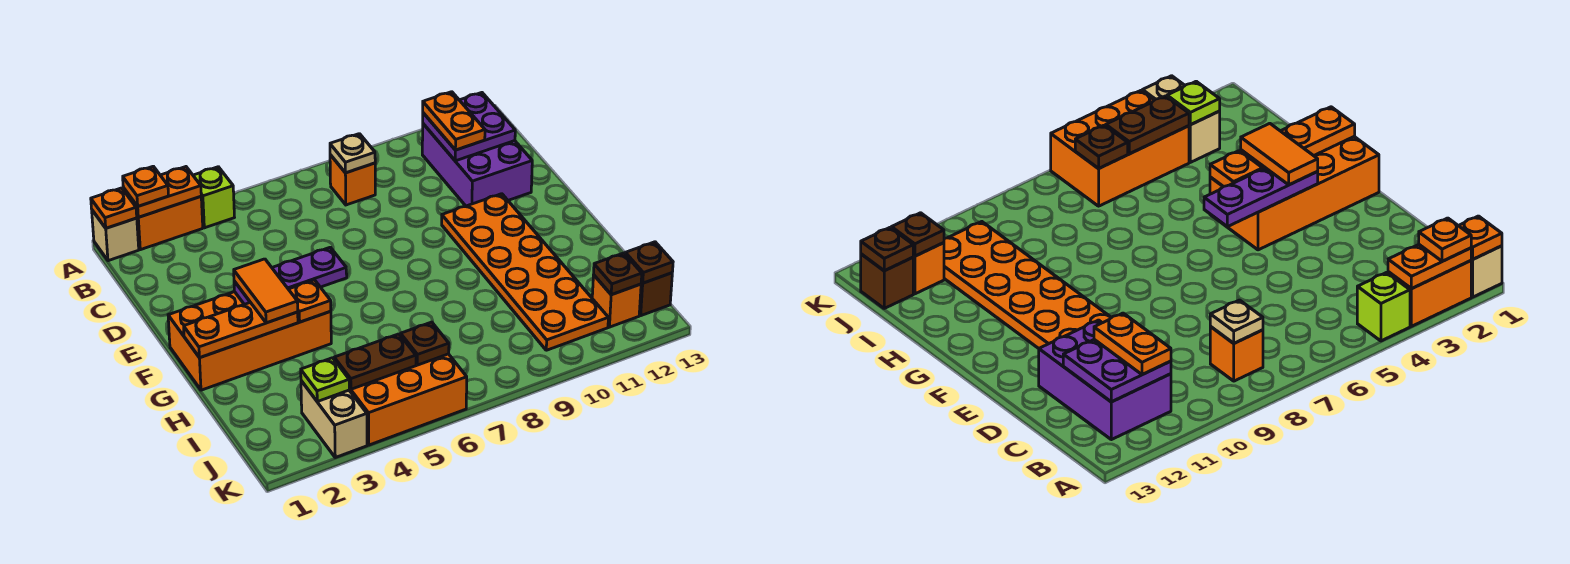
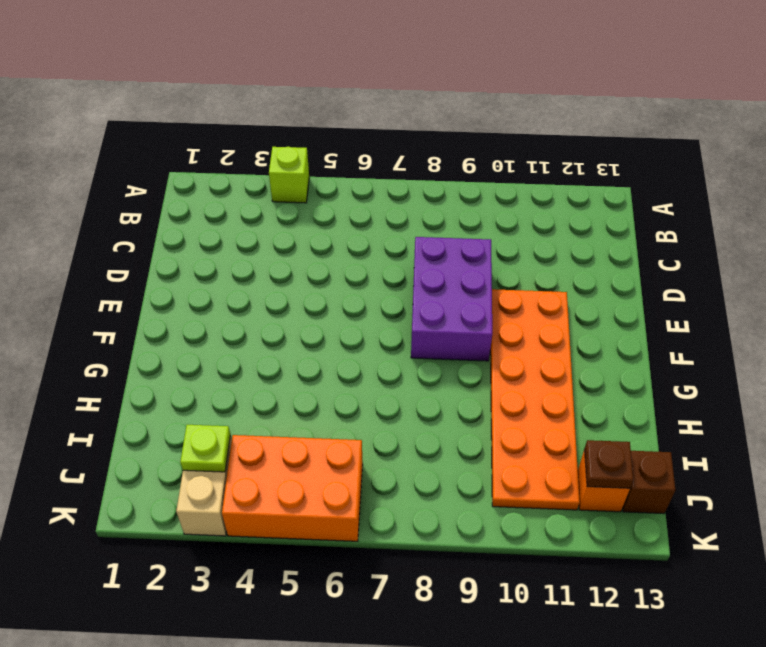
purple brick D8:F9 level 1 -> purple brick B11:D12 level 1
none -> tan brick A1 level 1
none -> orange brick A2:A3 level 1
none -> orange brick B8 level 1

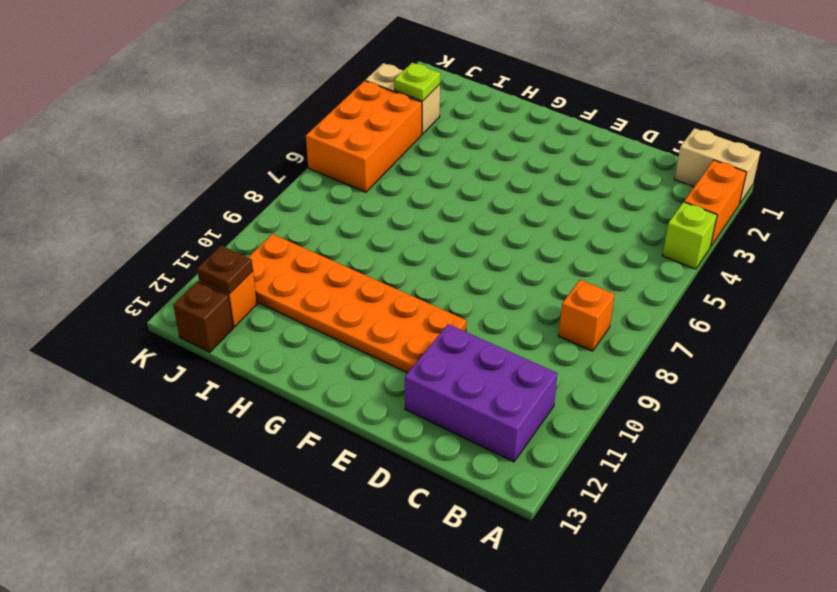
tan brick A1:B1 level 1 -> tan brick A1 level 1
none -> orange brick F1:G4 level 1
none -> orange plate A1 level 2
none -> orange plate A2:A3 level 2

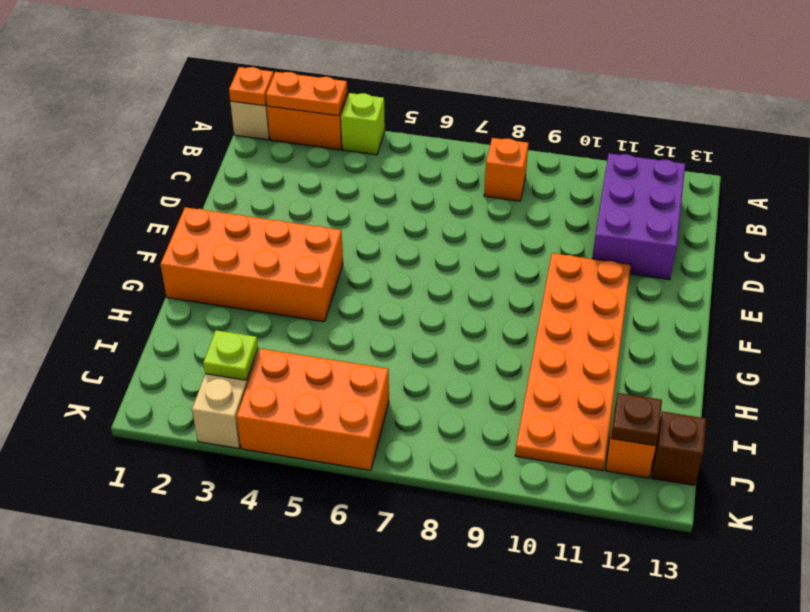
none -> tan plate B8 level 2
none -> purple plate B11:C12 level 2
none -> purple plate F3:F5 level 2

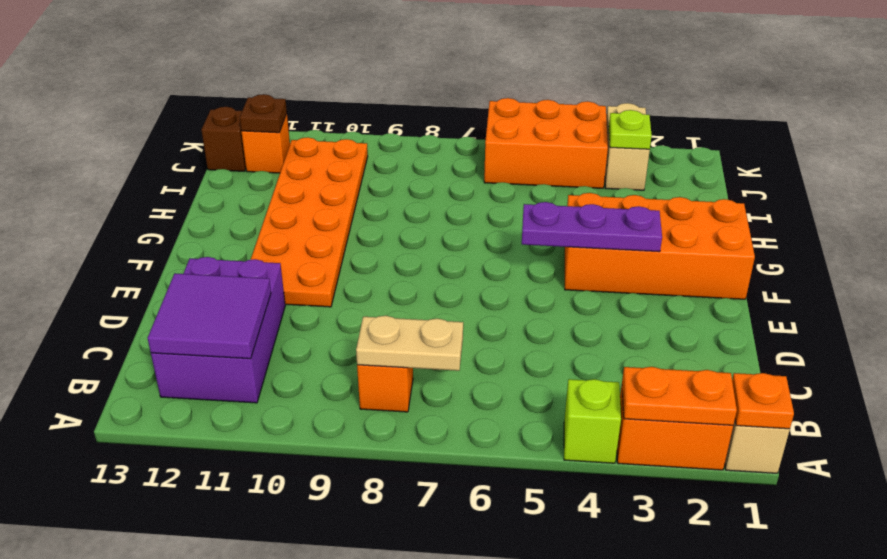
tan plate B7:B8 level 2 -> tan plate B8 level 2
purple tile B11:C12 level 2 -> purple plate B11:C12 level 2
none -> orange plate G1:G3 level 2
none -> orange plate G4 level 2
none -> brown plate J4:J5 level 2

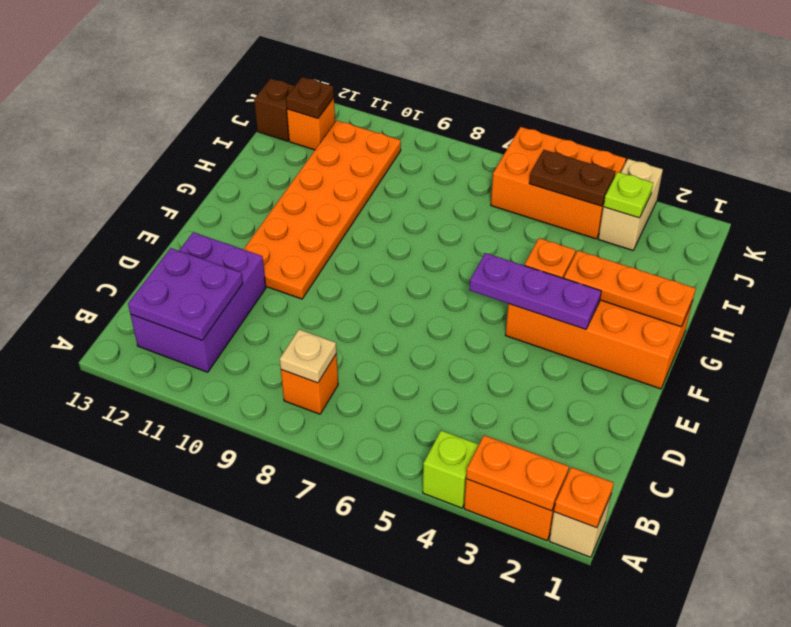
none -> brown plate J6 level 2
none -> brown plate J13 level 2
none -> orange plate A2 level 3

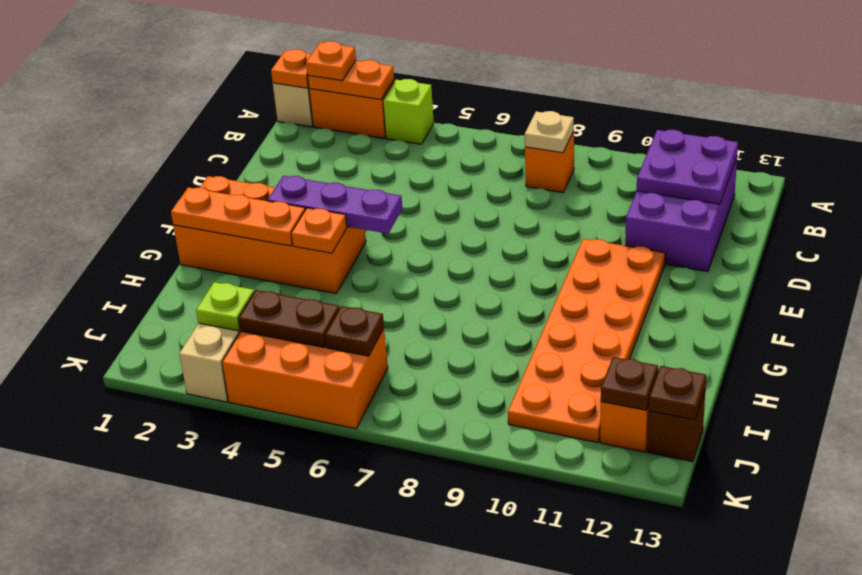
none -> orange plate B11:C11 level 3
none -> orange tile F3:G3 level 3

